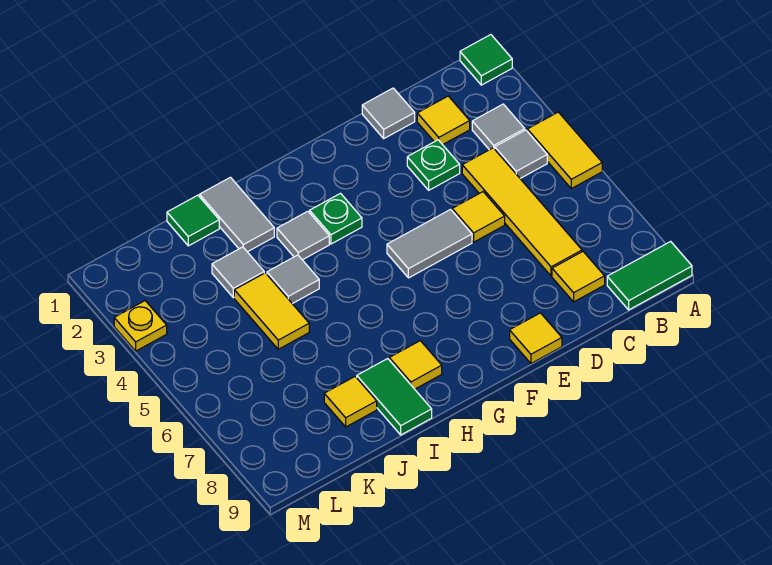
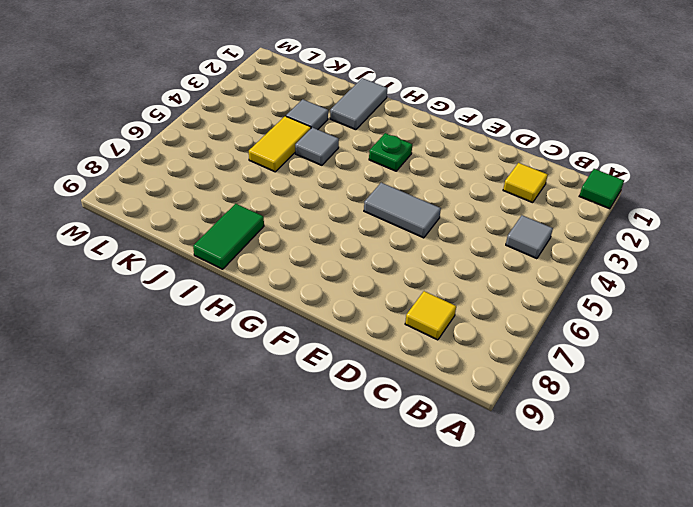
none -> yellow tile A4:A5 level 1
none -> green tile A9:B9 level 1
none -> grey tile B3 level 1

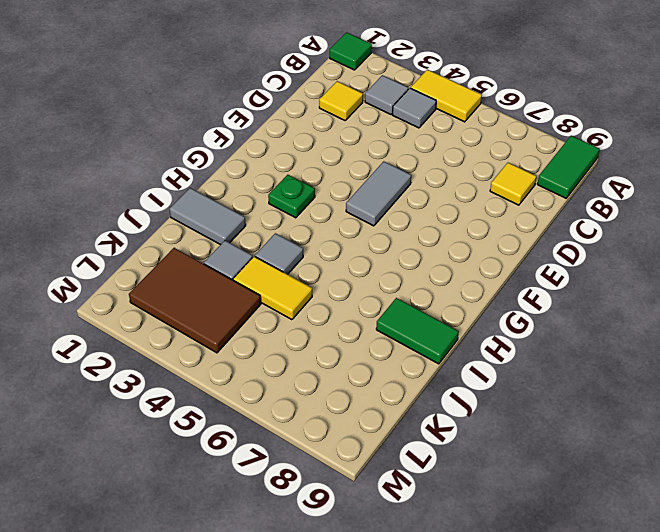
brown tile K2:L4 level 1 -> none
none -> yellow tile C4:C7 level 1
none -> grey tile D1 level 1
none -> green plate D3 level 1

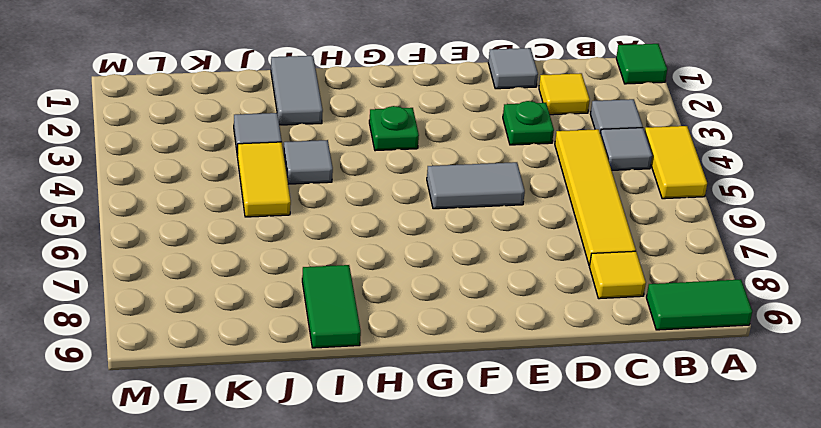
none -> yellow tile D5 level 1
none -> yellow tile E9 level 1
none -> grey tile H3 level 1

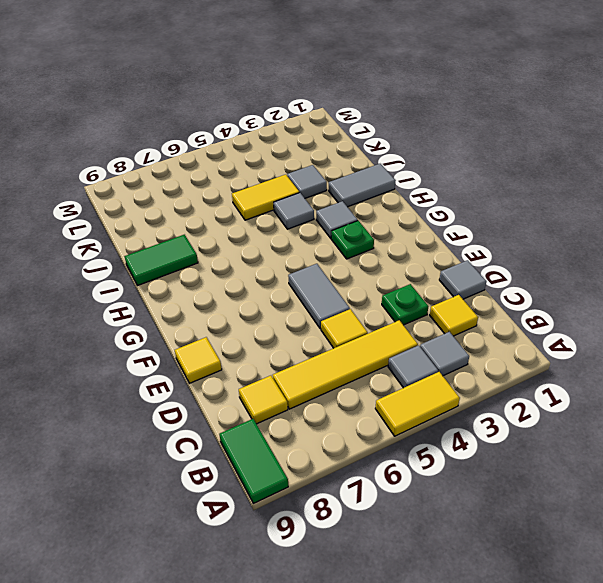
none -> green tile A1 level 1
none -> yellow tile H8 level 1
none -> green tile J1 level 1

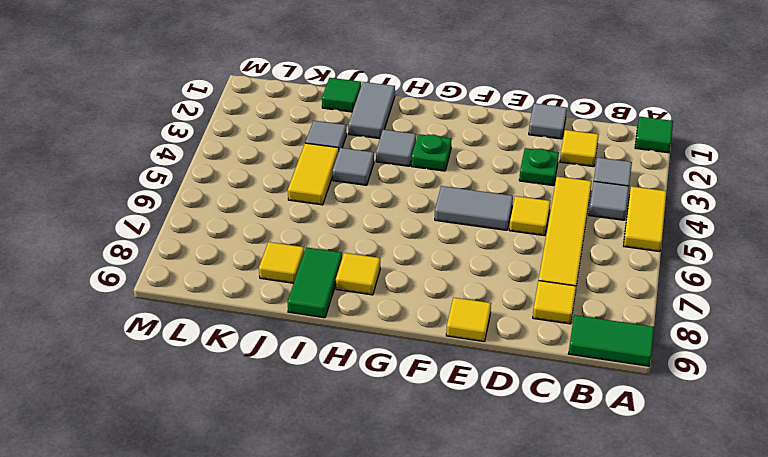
none -> yellow plate M3 level 1

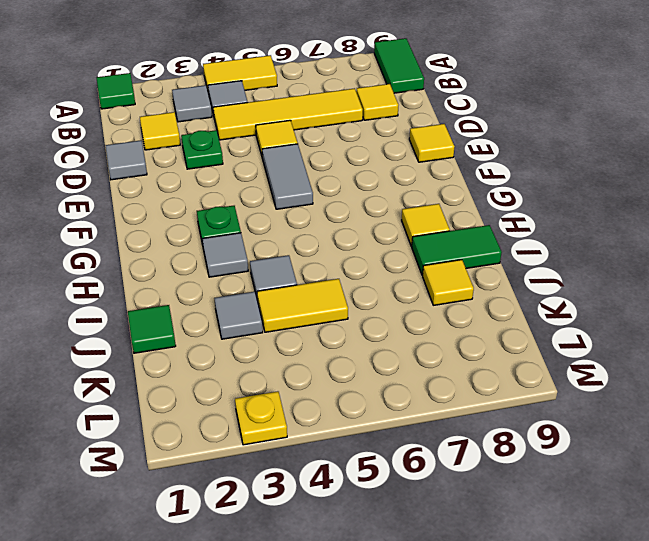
none -> grey tile I1:I2 level 1

